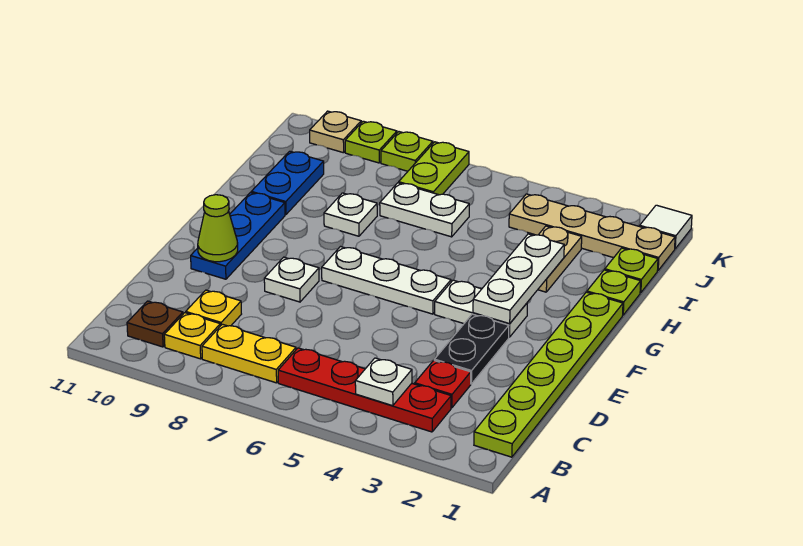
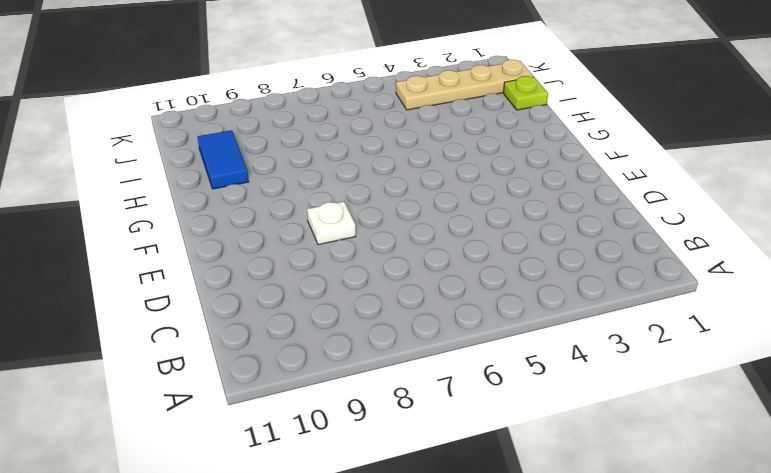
blue tile H10:I10 level 1 -> blue plate H10:I10 level 1
none -> lime plate B1:G1 level 1
none -> red plate B3:B6 level 1
none -> yellow plate B7:B8 level 1

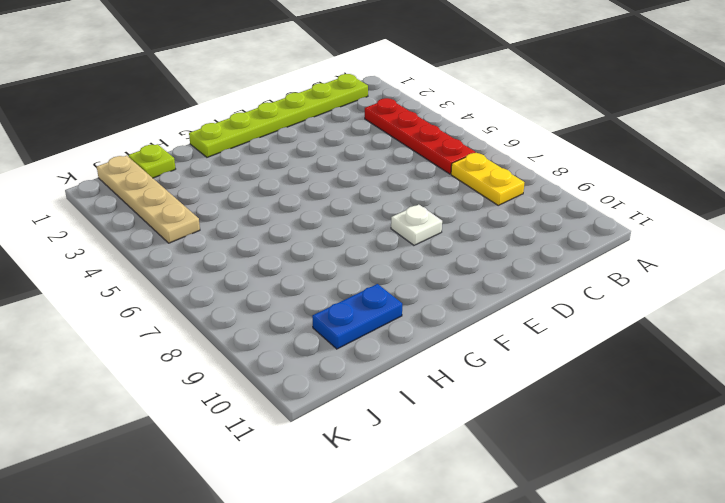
none -> yellow plate B9 level 1
none -> brown plate B10 level 1
none -> red plate C3 level 1

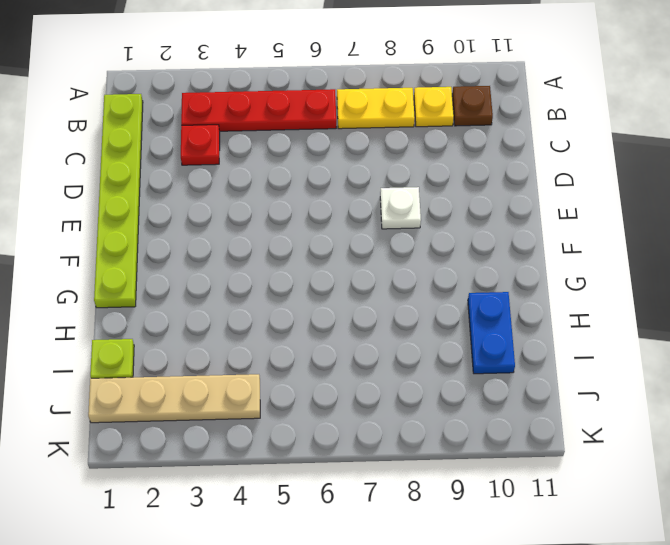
none -> yellow plate C9 level 1
none -> black plate D3:E3 level 1
none -> blue plate E10:G10 level 1

